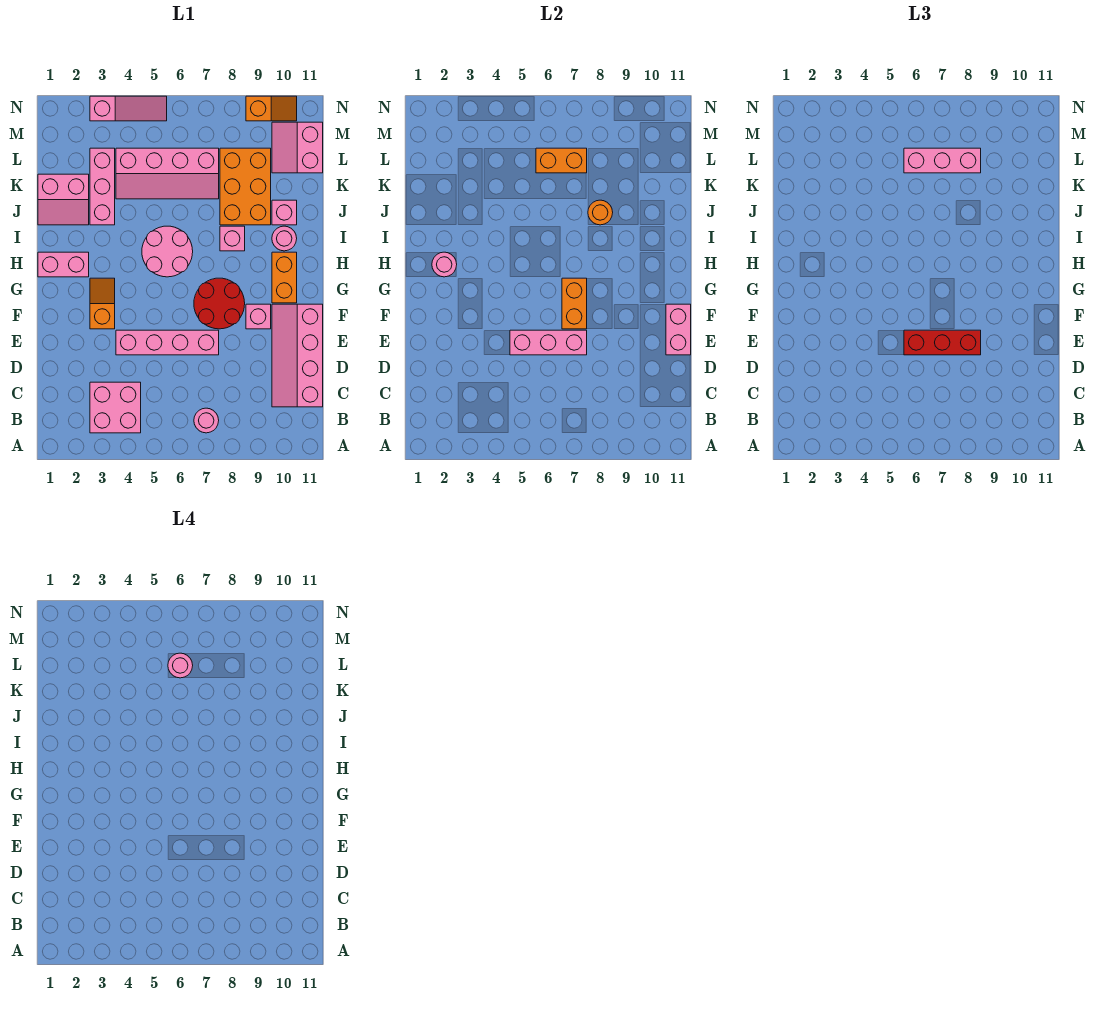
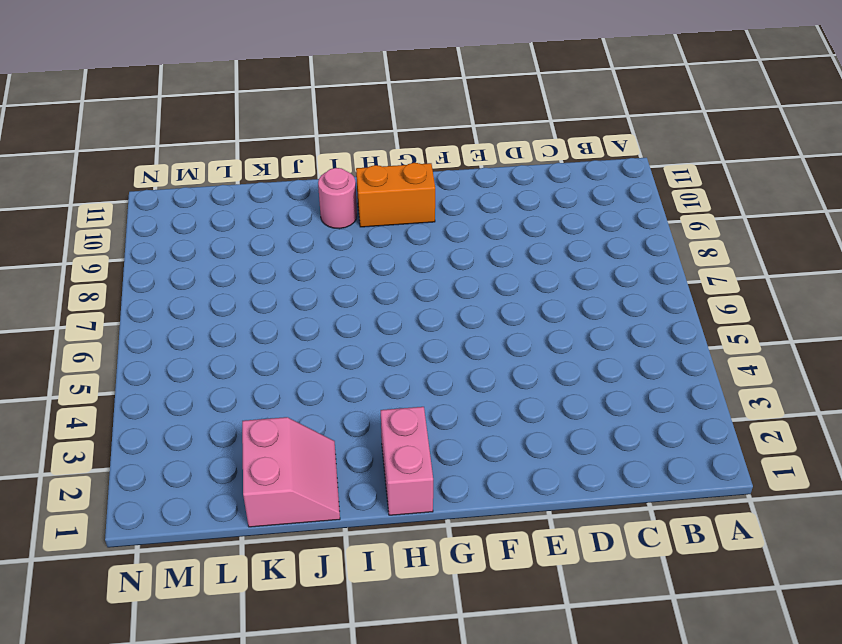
none -> pink brick B3:C4 level 1
none -> pink round brick B7 level 1
none -> pink slope C10:F11 level 1 top 11

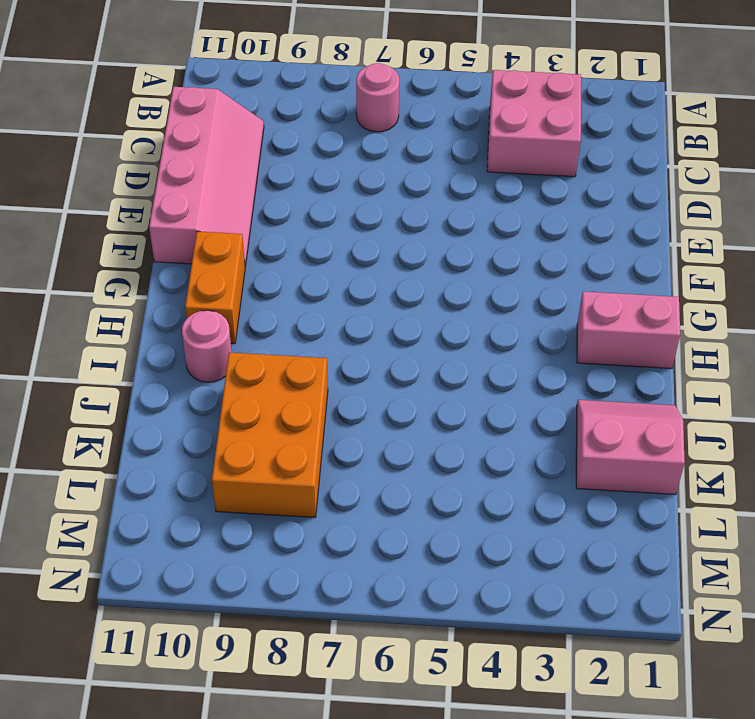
none -> pink brick E4:E7 level 1
none -> orange slope F3:G3 level 1 top F
none -> red round brick F7:G8 level 1

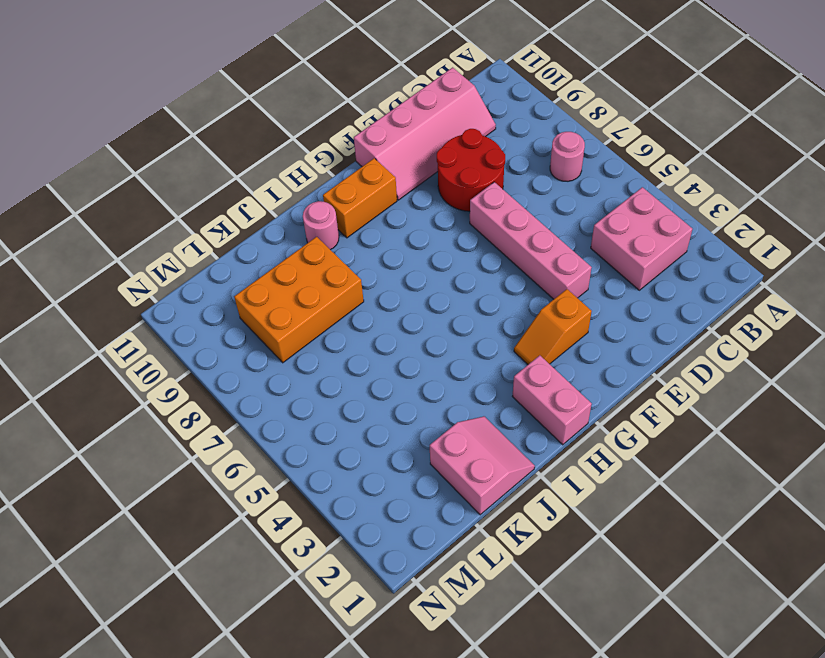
red round brick D8:E9 level 1 -> red round brick F7:G8 level 1
none -> pink brick F9 level 1
none -> pink round brick H5:I6 level 1
none -> pink brick I8 level 1

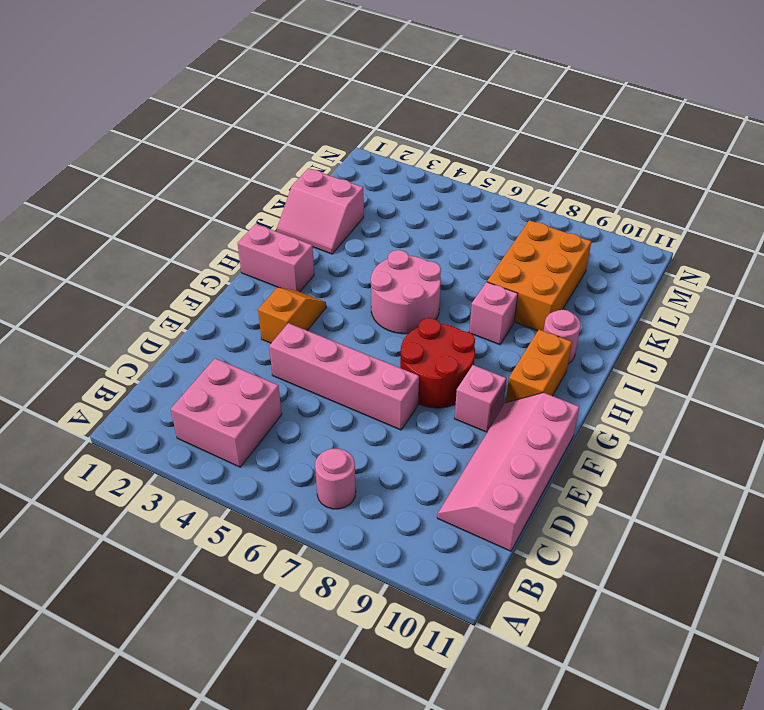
none -> pink brick J3:L3 level 1
none -> pink brick J10 level 1
none -> pink slope K4:L7 level 1 top L

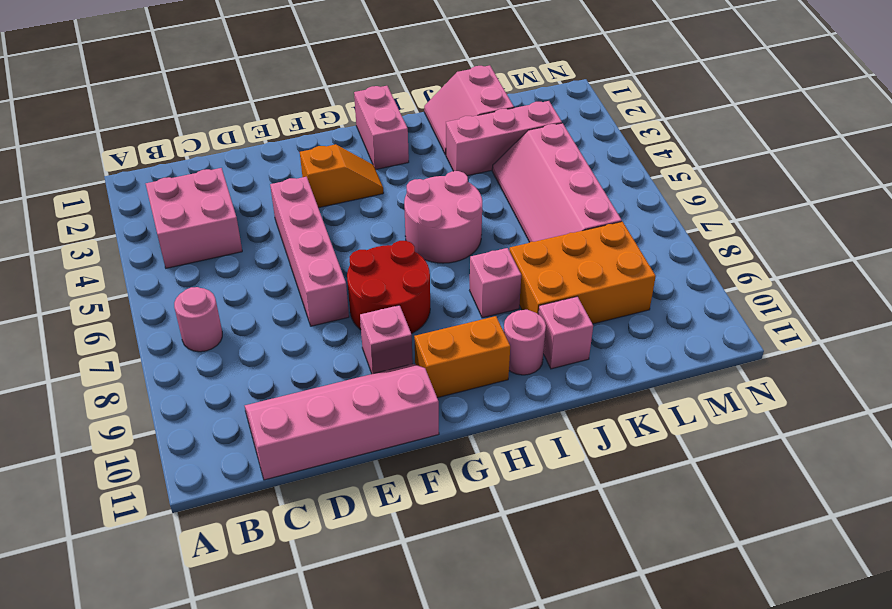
none -> pink slope L10:M11 level 1 top 11
none -> pink slope N3:N5 level 1 top 3
none -> orange slope N9:N10 level 1 top 9

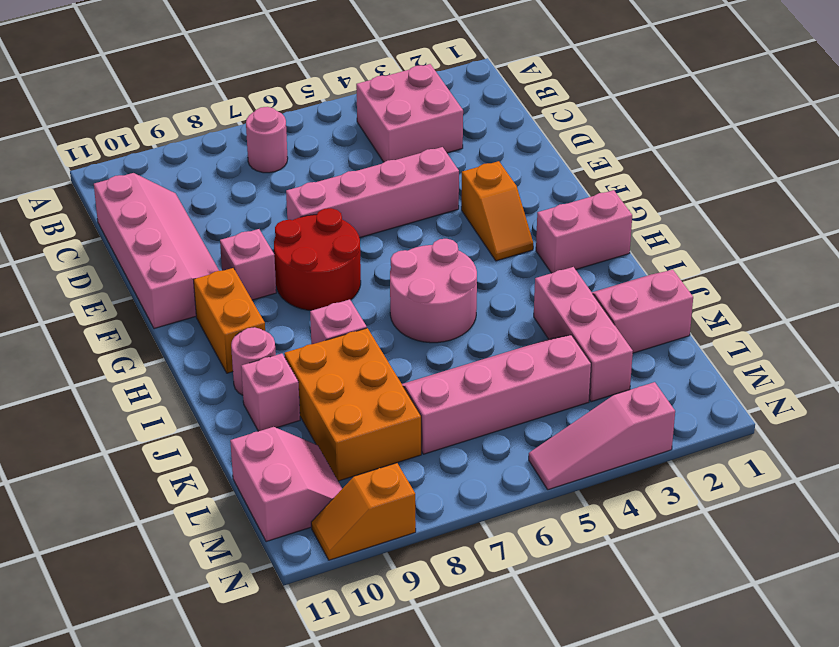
none -> pink brick E5:E7 level 2
none -> pink brick E11:F11 level 2
none -> orange brick F7:G7 level 2

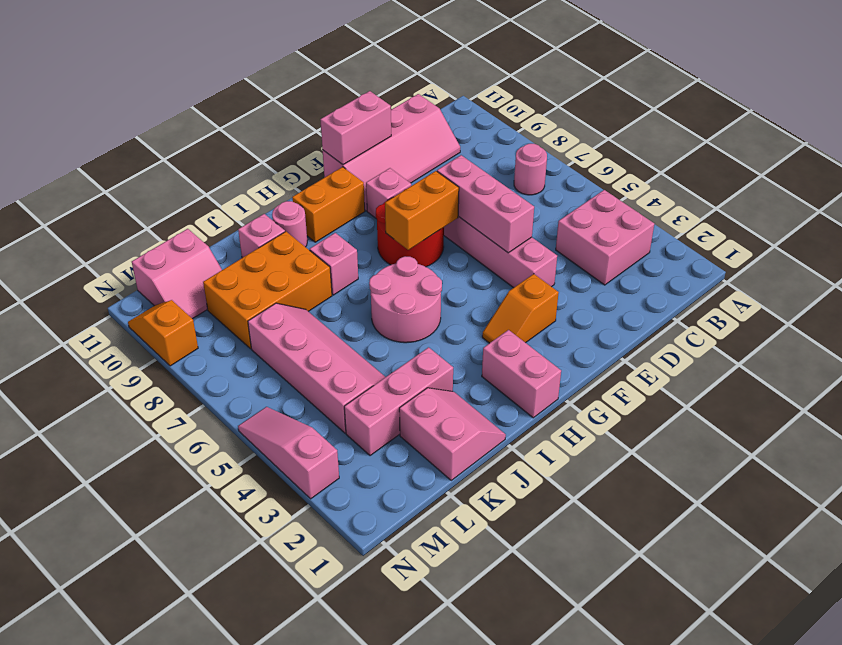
none -> pink round brick H2 level 2
none -> orange round brick J8 level 2
none -> orange brick L6:L7 level 2

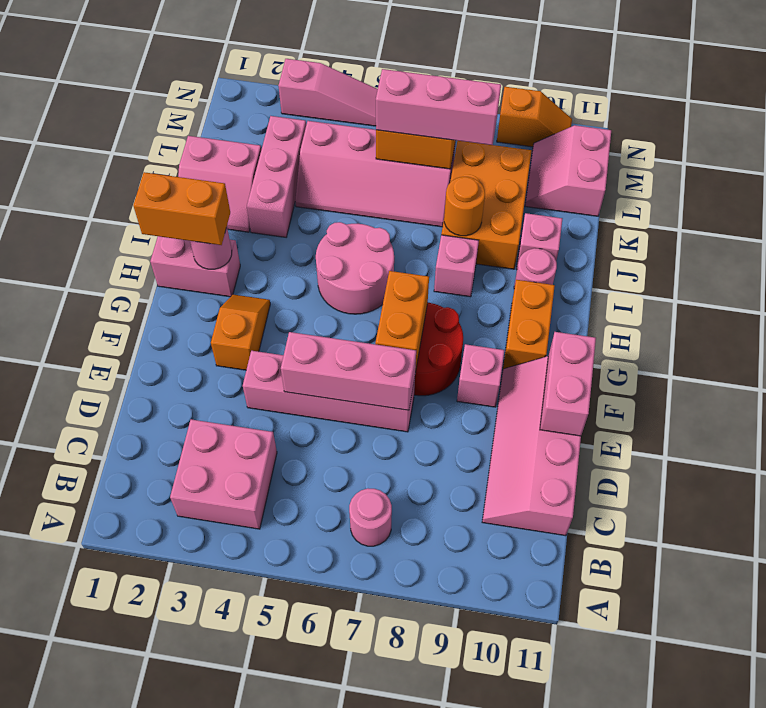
orange brick H1:H2 level 3 -> none
none -> red brick E6:E8 level 3
none -> pink round brick L6 level 4

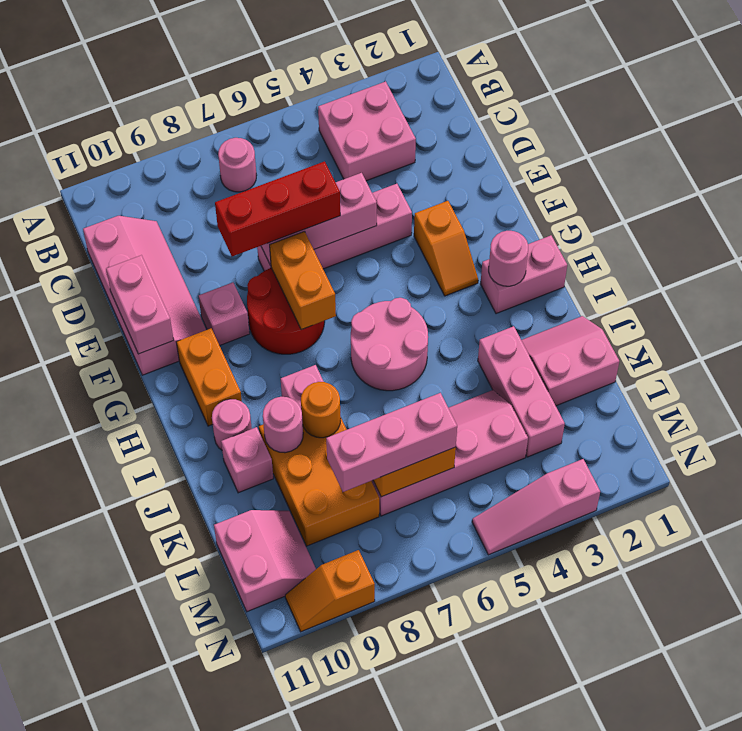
pink round brick J9 level 2 -> pink round brick L6 level 4

